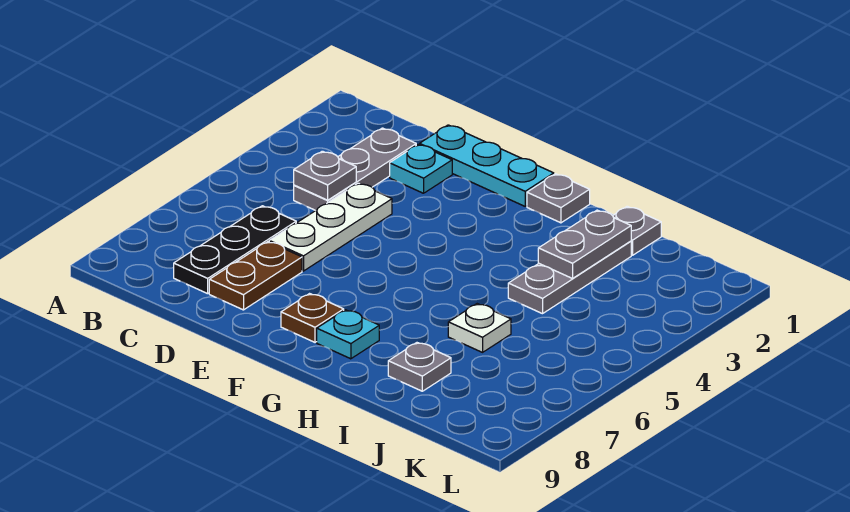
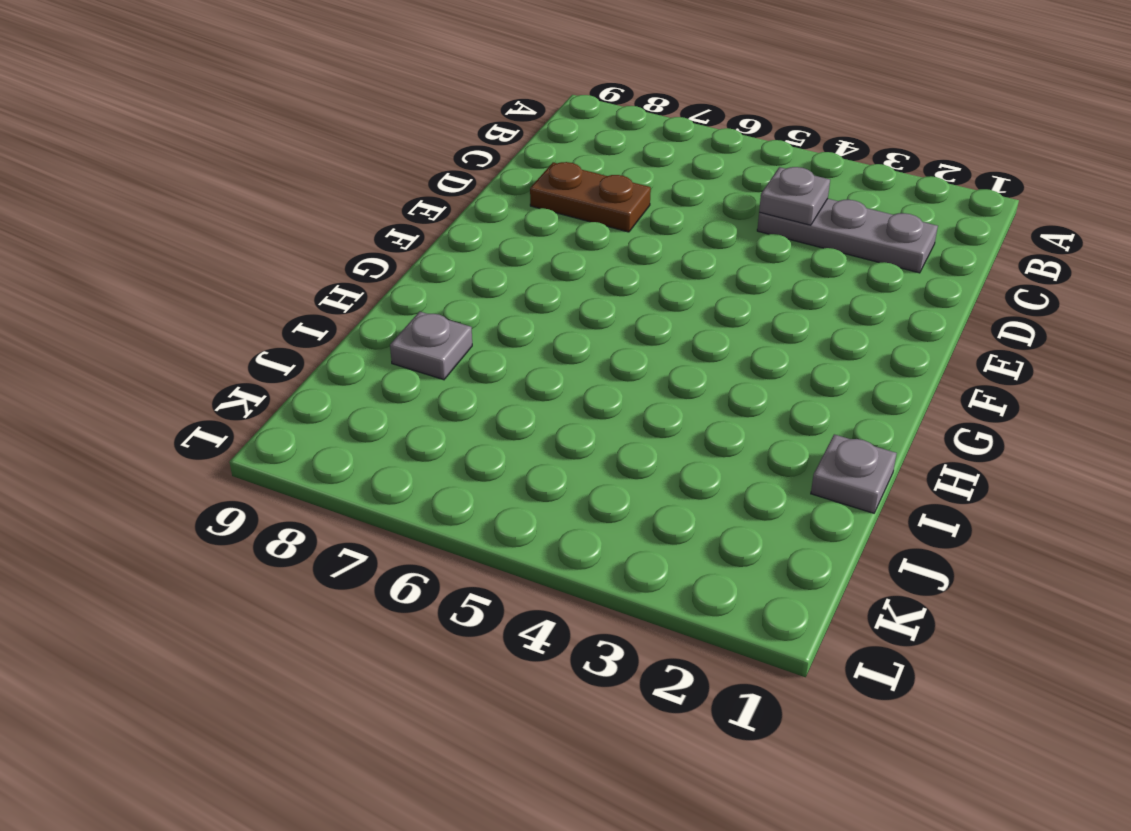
none -> black plate C6:C8 level 1
none -> cyan plate D1:F1 level 1
none -> cyan plate D2 level 1

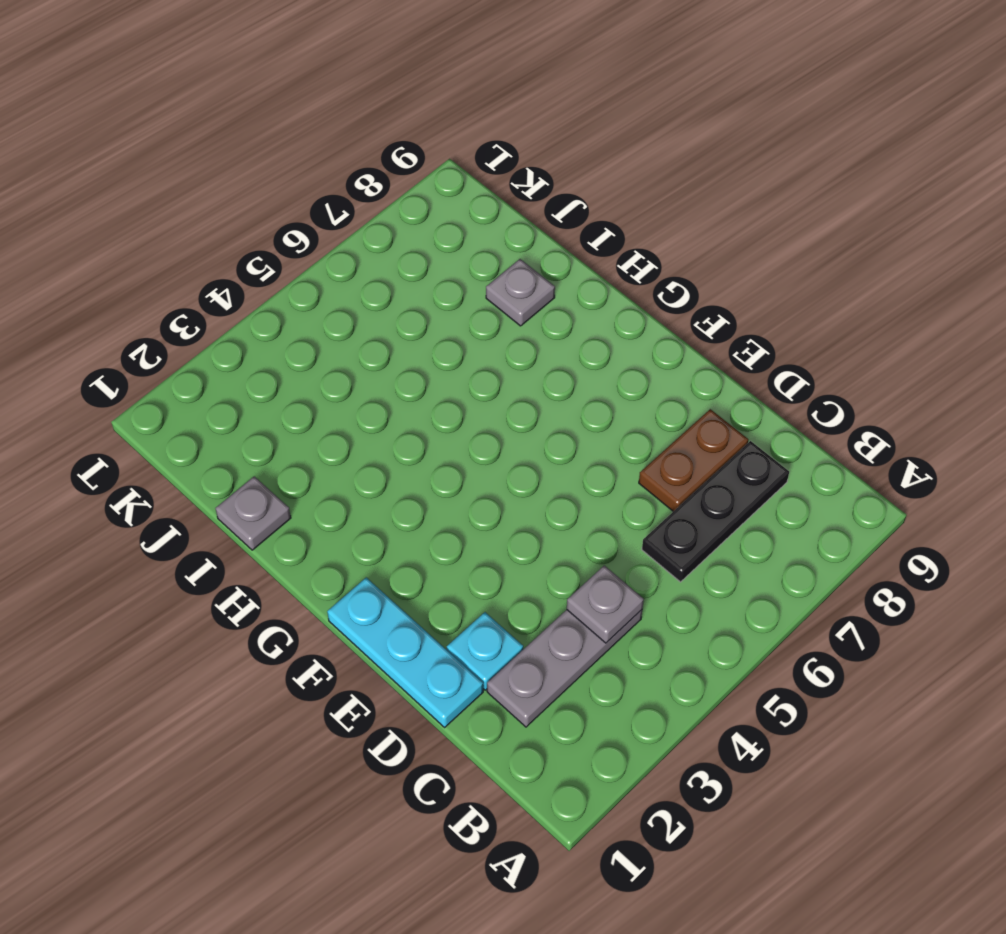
none -> white plate D4:D6 level 1
none -> brown plate F8 level 1
none -> grey plate G1 level 1

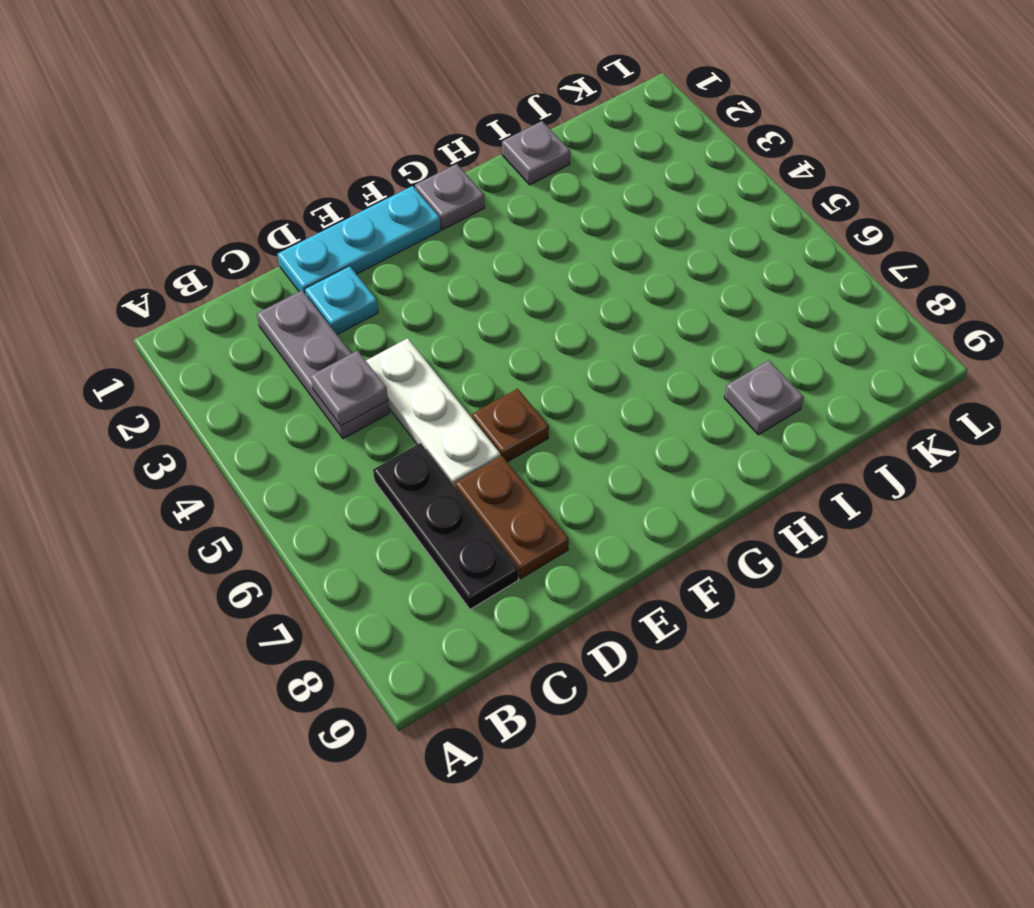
brown plate E6 level 1 -> brown plate F8 level 1
none -> cyan plate G8 level 1
none -> grey plate I2:I4 level 1
none -> white plate I6 level 1

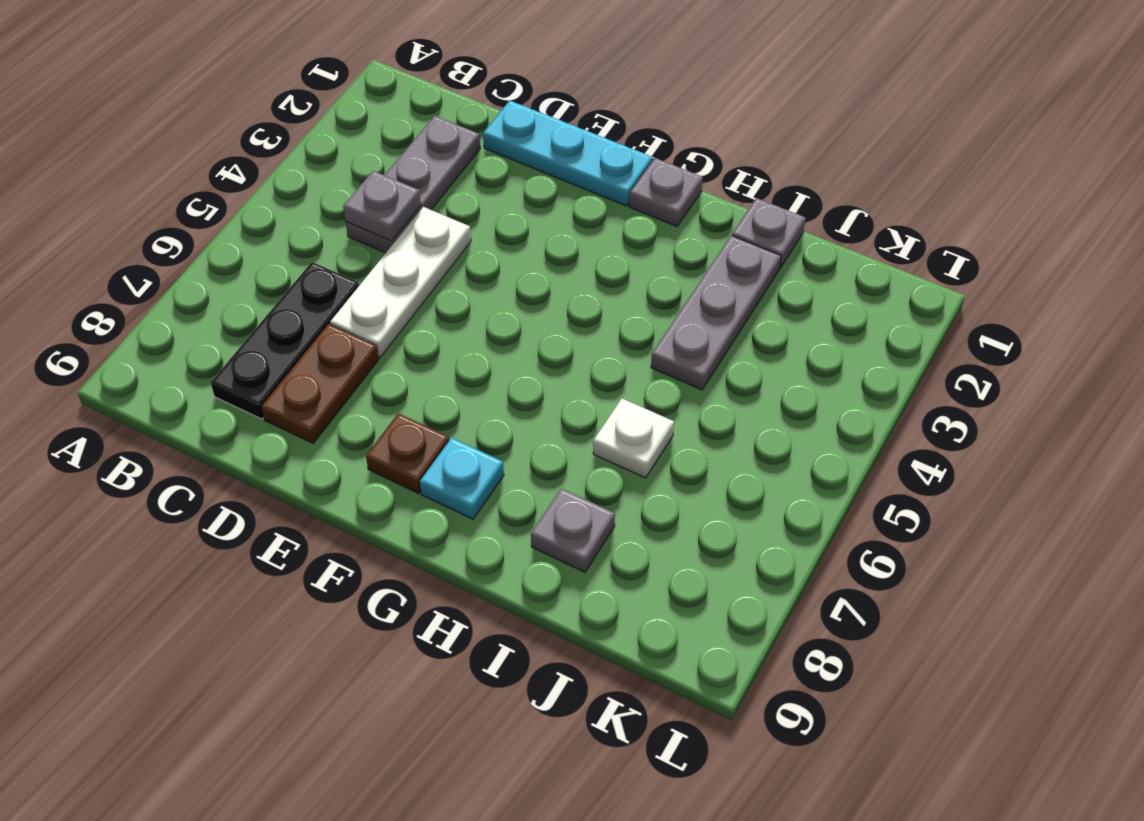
none -> cyan plate D2 level 1
none -> grey plate I2:I3 level 2

